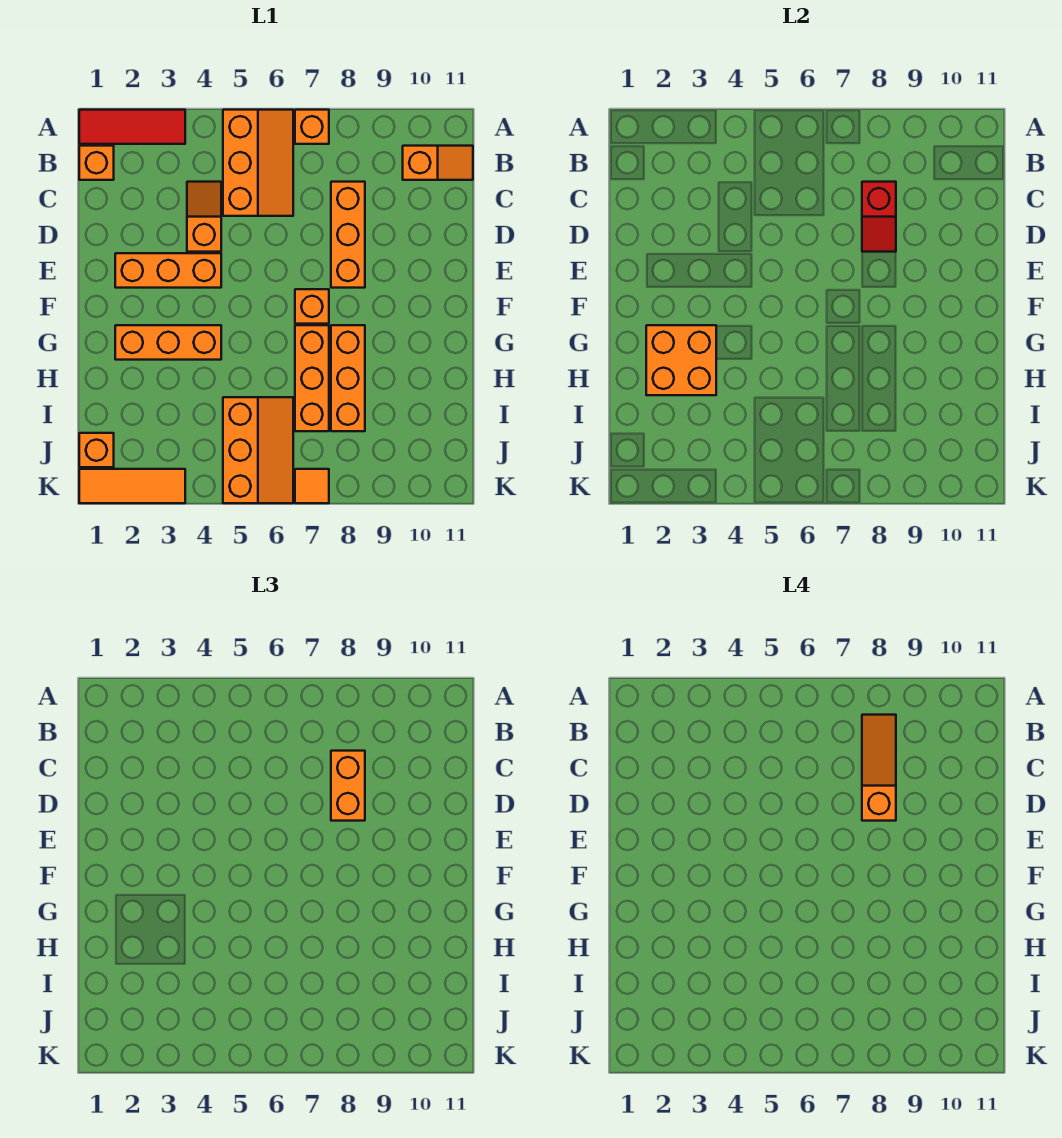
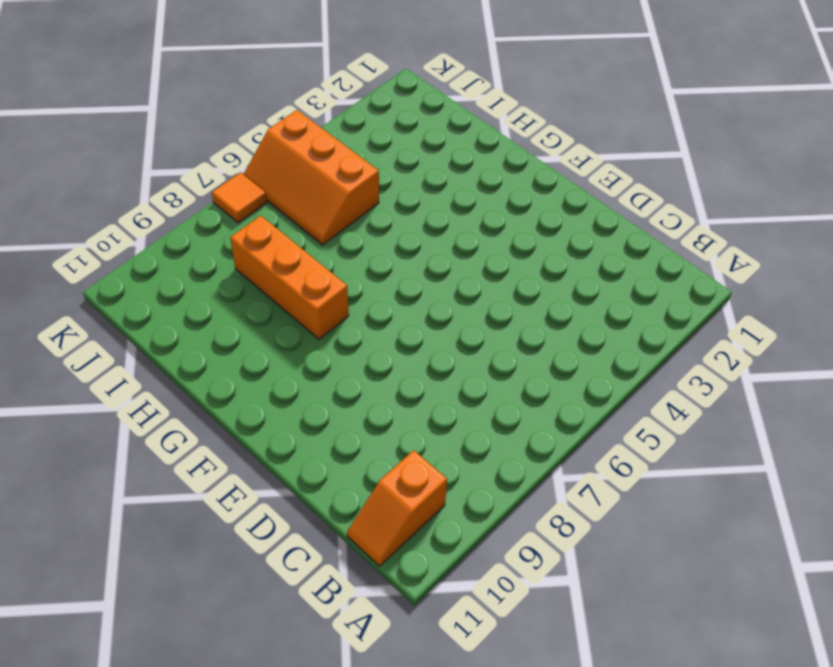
none -> red tile A1:A3 level 1
none -> orange slope A5:C6 level 1 top 5
none -> orange brick A7 level 1

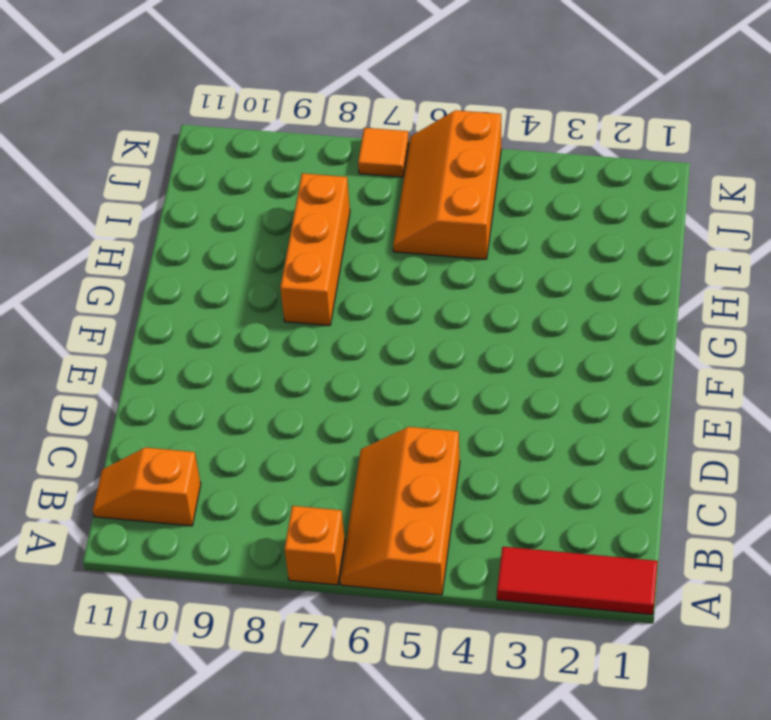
none -> orange brick B1 level 1
none -> orange slope C4:D4 level 1 top D
none -> orange brick C8:E8 level 1

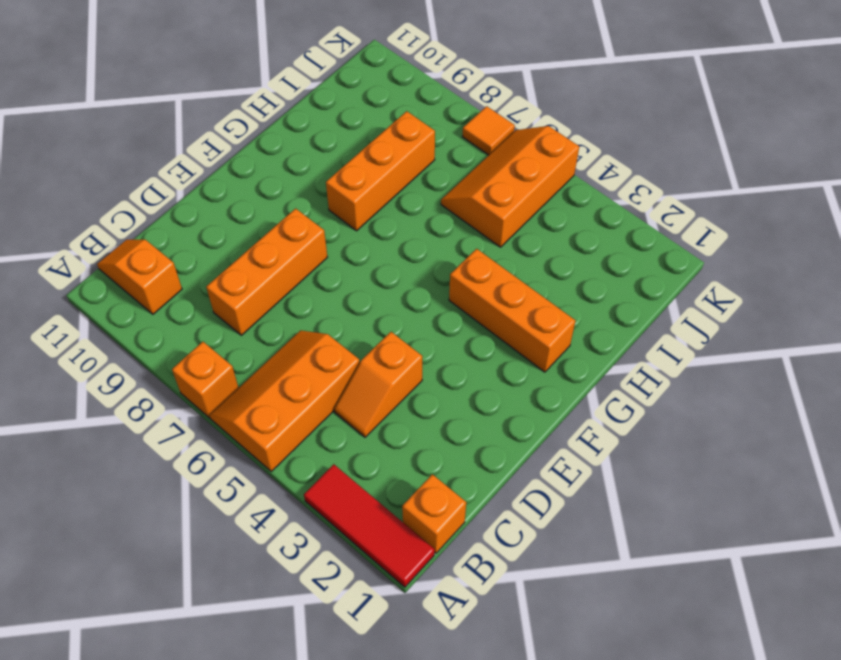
none -> orange brick E2:E4 level 1
none -> orange brick F7 level 1
none -> orange brick G7:I7 level 1

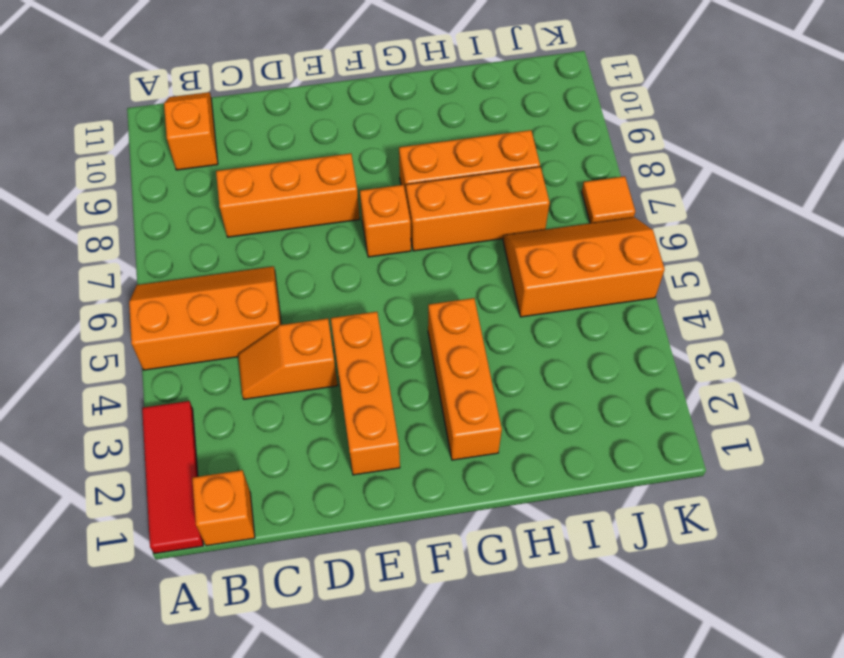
none -> orange brick A7 level 1
none -> orange brick J1 level 1
none -> orange tile K1:K3 level 1

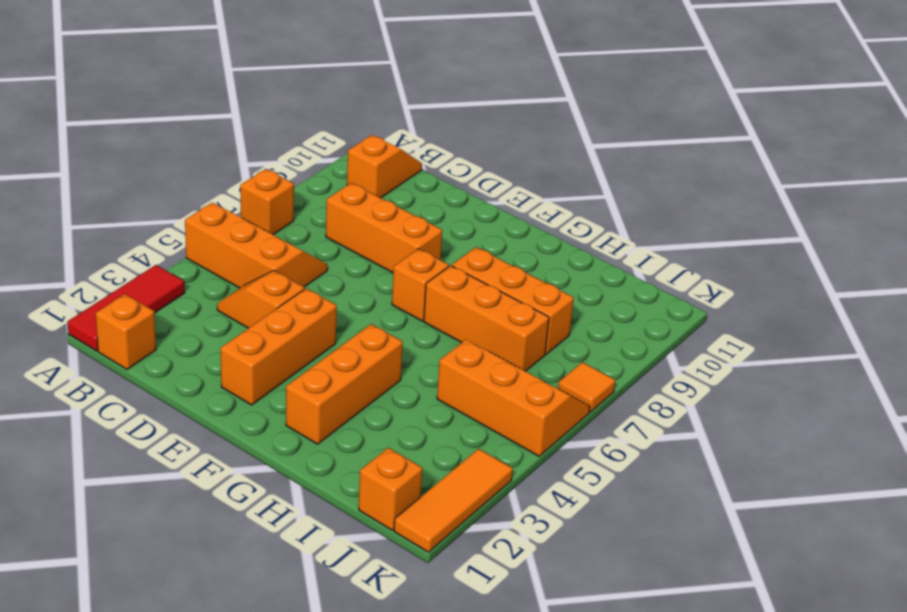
none -> red slope C8:D8 level 2 top C
none -> orange brick G2:H3 level 2
none -> orange brick C8:D8 level 3

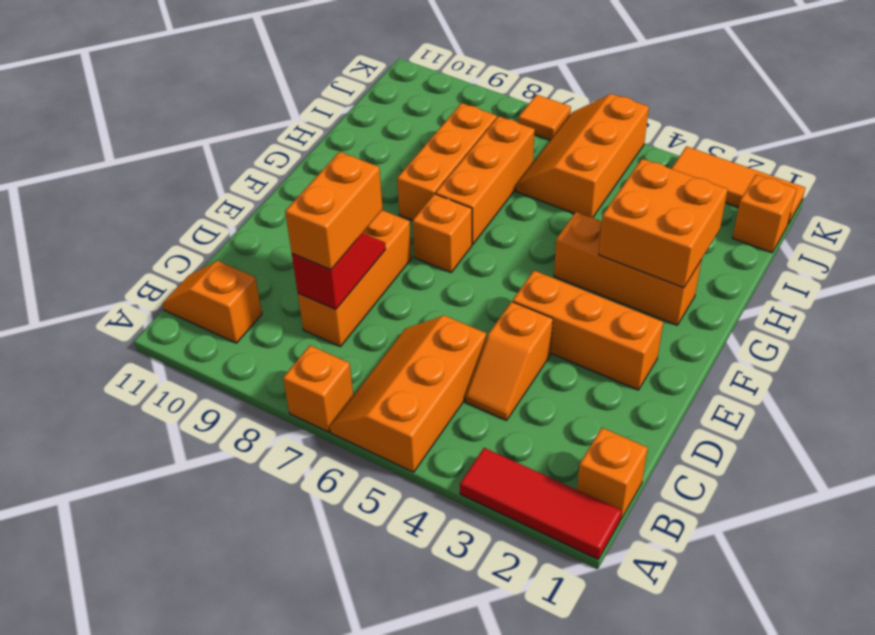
none -> orange slope B8:D8 level 4 top D

